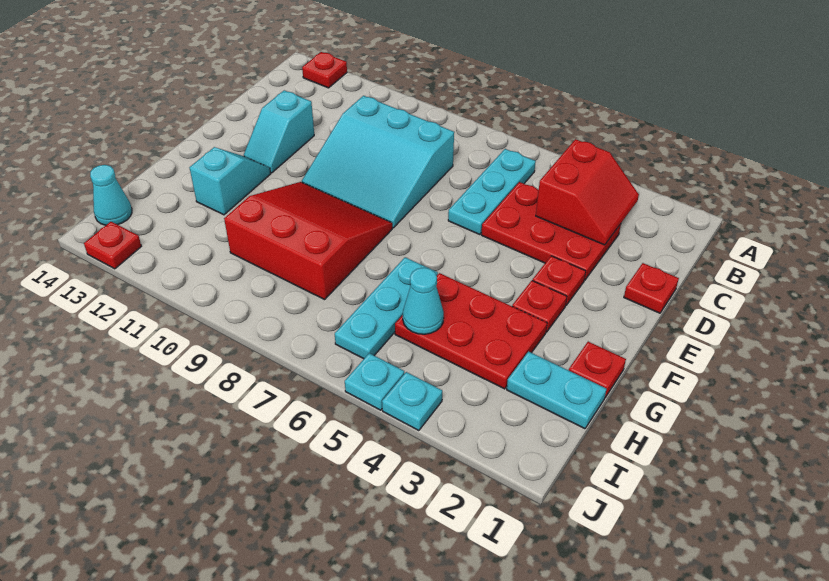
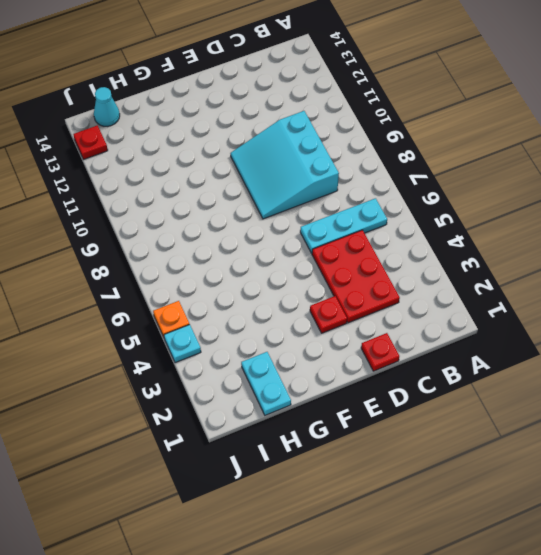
orange plate J5 level 1 -> cyan plate J5 level 1
none -> red plate A13 level 1
none -> cyan slope D12:E12 level 1 top D
none -> red plate F3 level 1

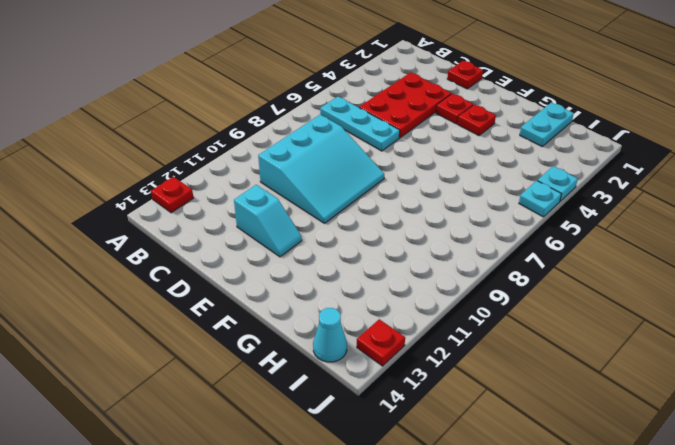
none -> red slope F8:H10 level 1 top H
none -> cyan slope F12:G12 level 1 top G
none -> red plate G1 level 1

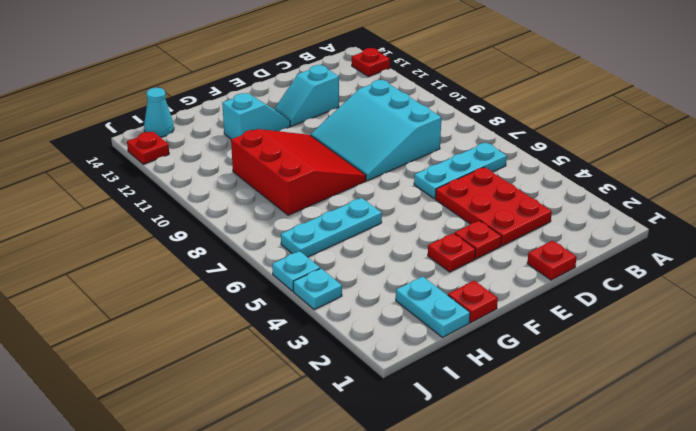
none -> red plate G3:H5 level 1
none -> red slope B3:C4 level 2 top 4
none -> cyan cone H5 level 2

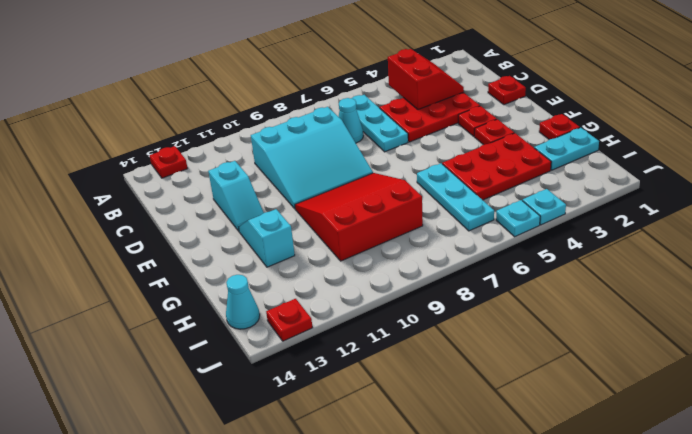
cyan cone C7 level 1 -> cyan cone H5 level 2

